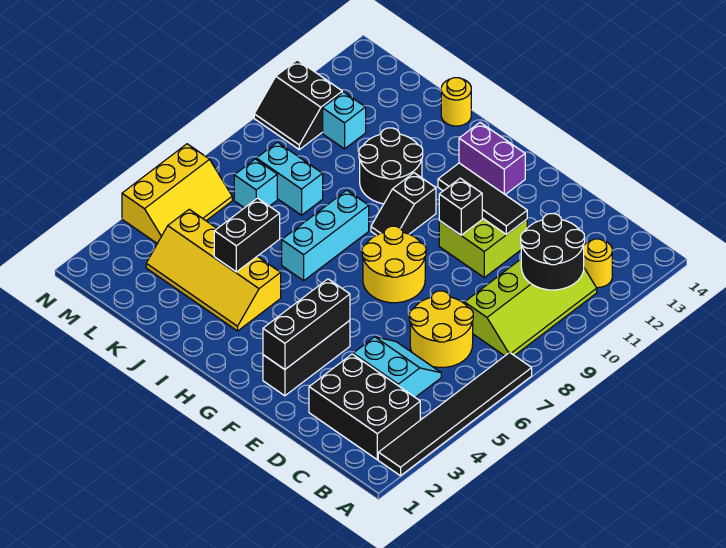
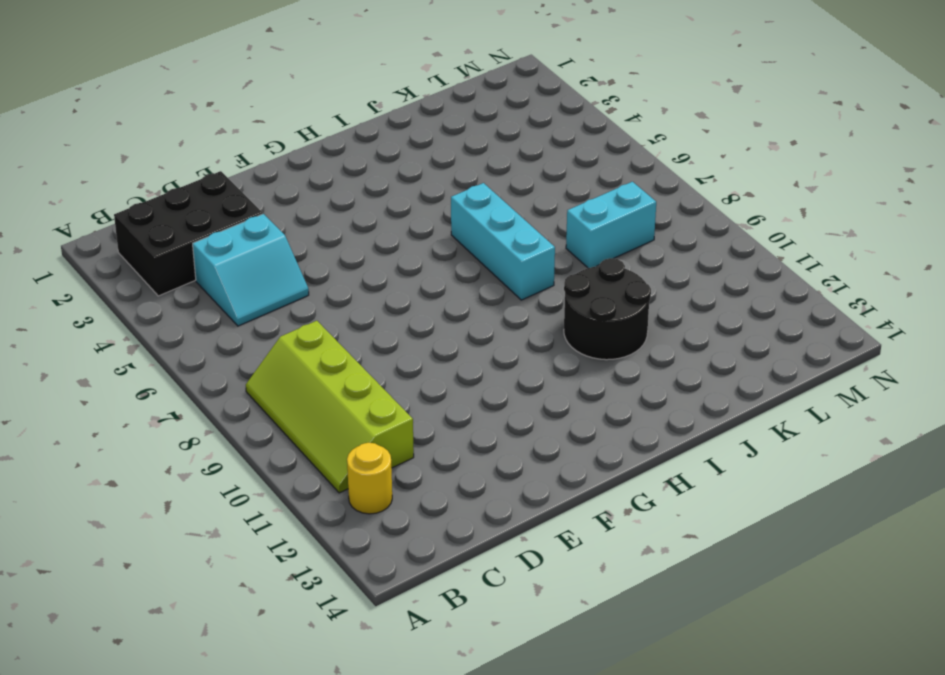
none -> black tile A2:A7 level 1
none -> yellow round brick C6:D7 level 1
none -> lime brick E10:F11 level 1

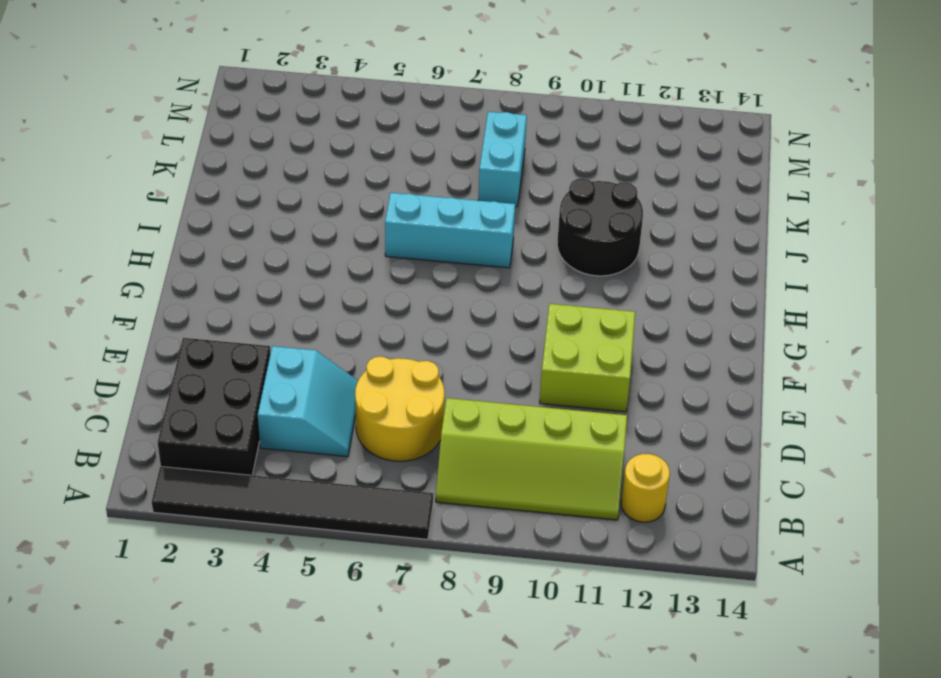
none -> black brick F2:F4 level 1
none -> yellow round brick F7:G8 level 1
none -> purple brick G13:H13 level 1

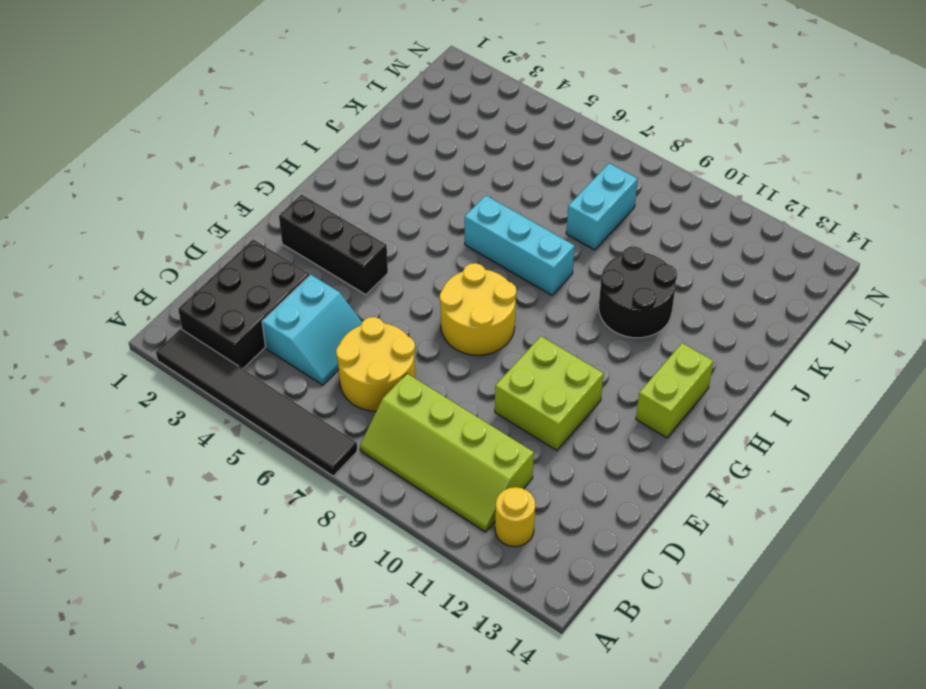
lime brick G13:H13 level 1 -> purple brick G13:H13 level 1
none -> black slope H9:H10 level 1 top 10
none -> yellow slope I3:L4 level 1 top 4
none -> yellow round brick J14 level 1

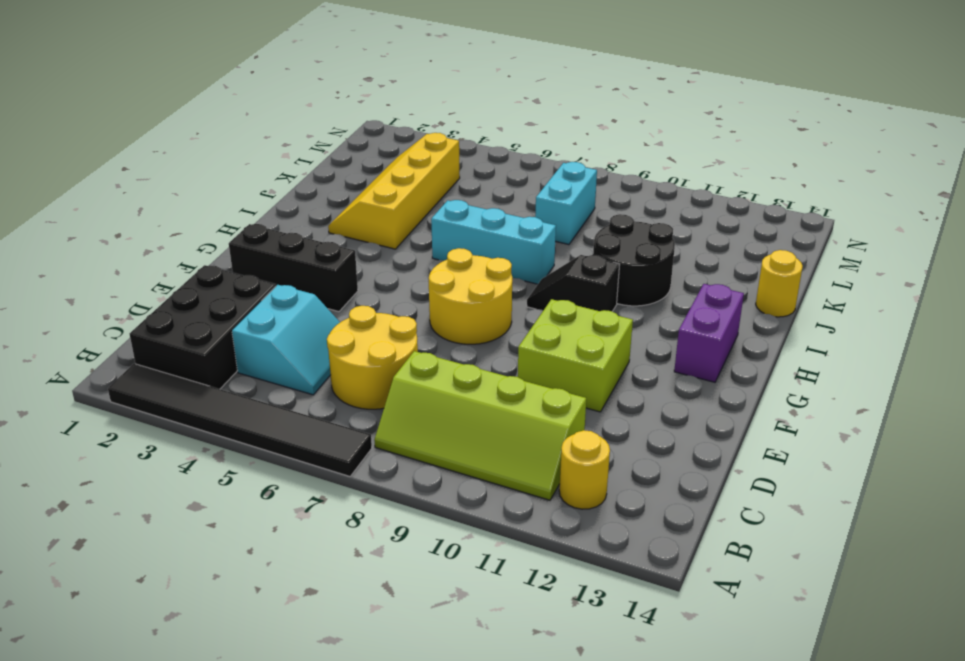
none -> cyan brick L7 level 1
none -> cyan brick L11 level 1
none -> yellow slope M4:N6 level 1 top N

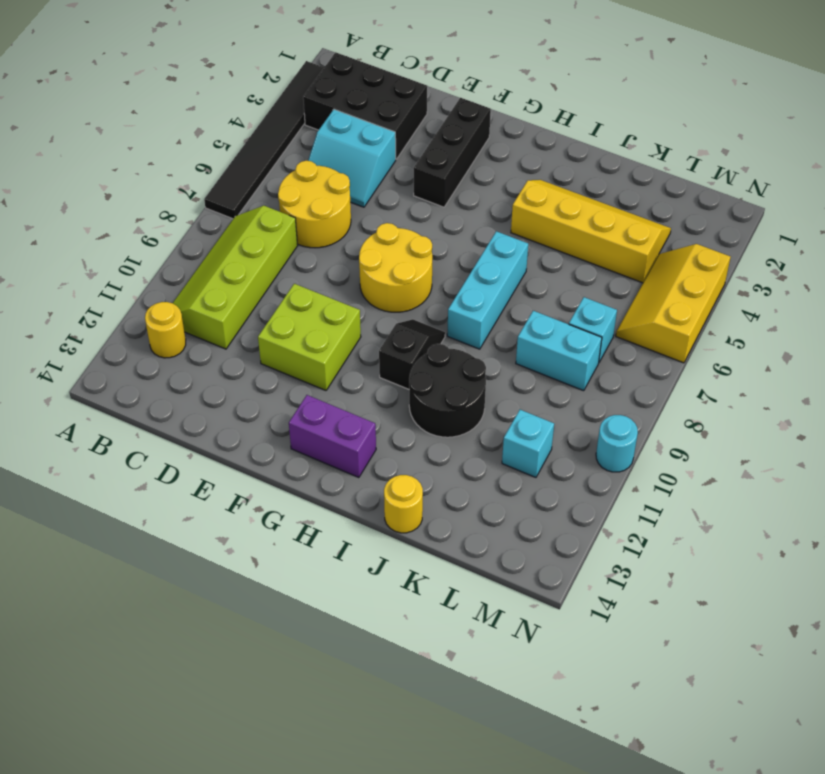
cyan round brick N10 level 1 -> black slope M10:N11 level 1 top 11
none -> black round brick B10:C11 level 2
none -> black tile E11:G11 level 2
none -> black brick F2:F4 level 2

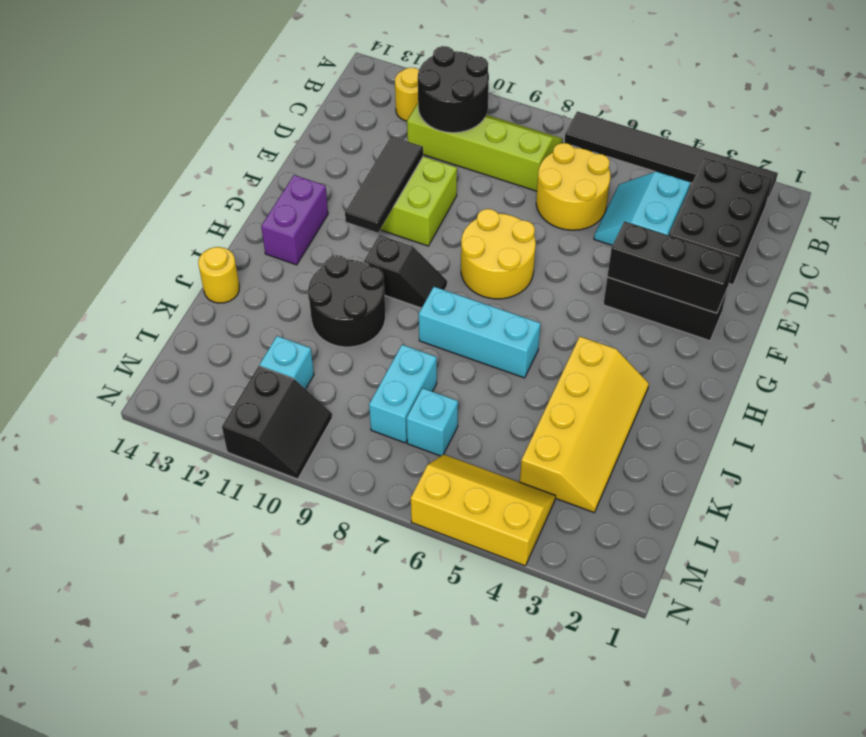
none -> black brick F10 level 2
none -> black brick J4:J5 level 2

